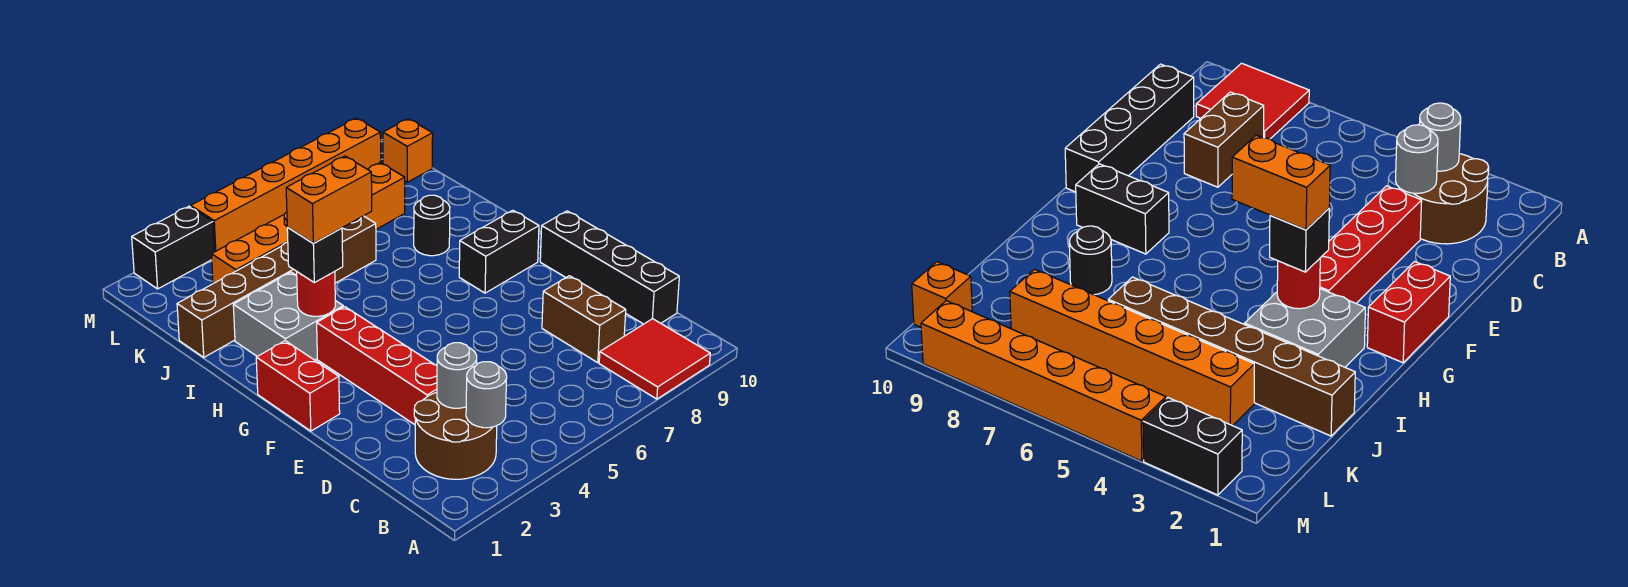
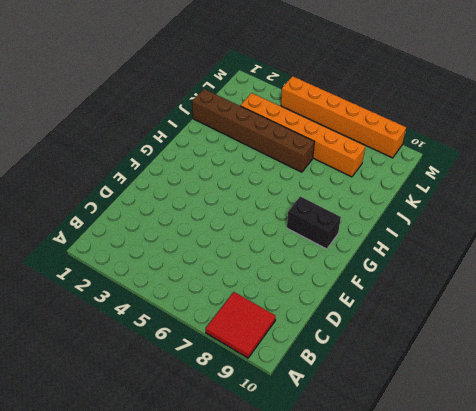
none -> brown round brick B2:C3 level 1
none -> brown brick C8:D8 level 1
none -> black brick C10:F10 level 1

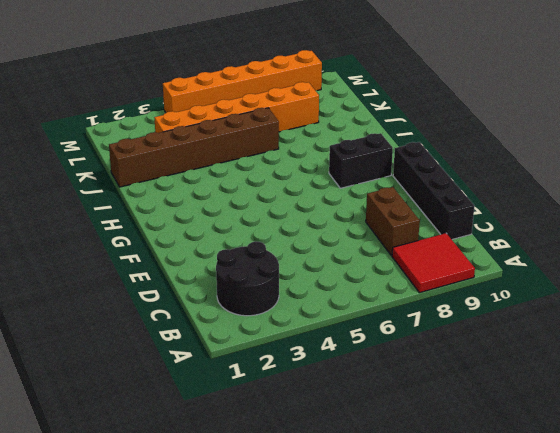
black round brick B2:C3 level 1 -> brown round brick B2:C3 level 1
none -> red brick D3:G3 level 1
none -> red brick F1:G1 level 1
none -> grey brick H2:I3 level 1

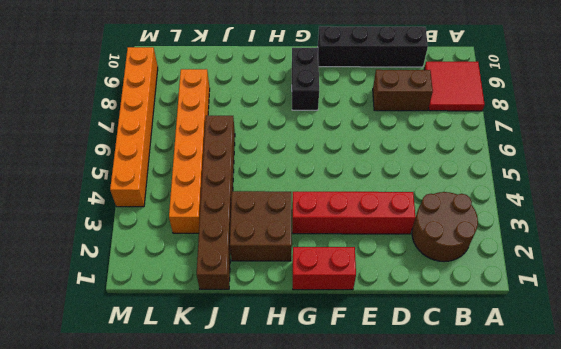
brown brick H2:I3 level 1 -> grey brick H2:I3 level 1
none -> black round brick I8 level 1
none -> orange brick L10 level 1
none -> black brick M2:M3 level 1

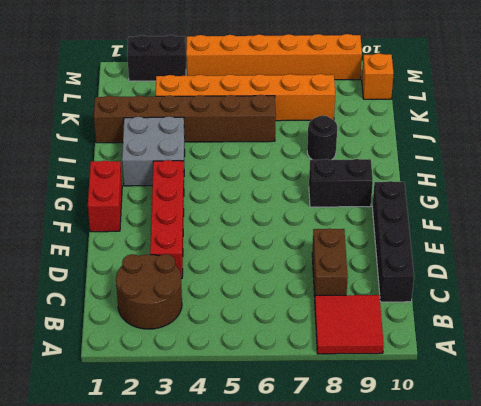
none -> grey round brick B3 level 2
none -> grey round brick C3 level 2
none -> red round brick H3 level 2

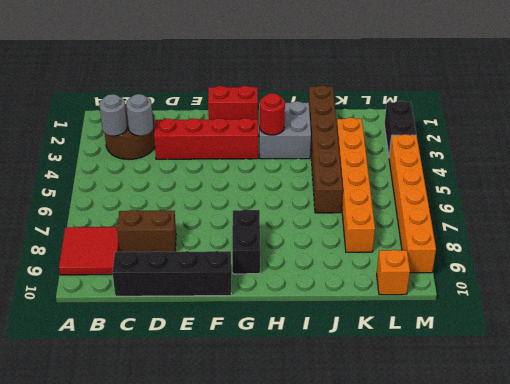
none -> black round brick I8 level 1
none -> black brick H3 level 3
none -> orange brick H3:H4 level 4

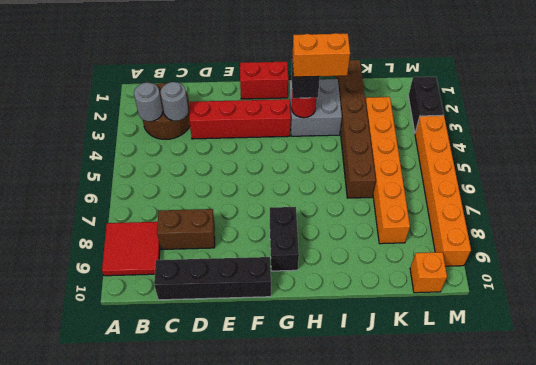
orange brick H3:I3 level 4 -> orange brick H3:H4 level 4
none -> black round brick I8 level 1

